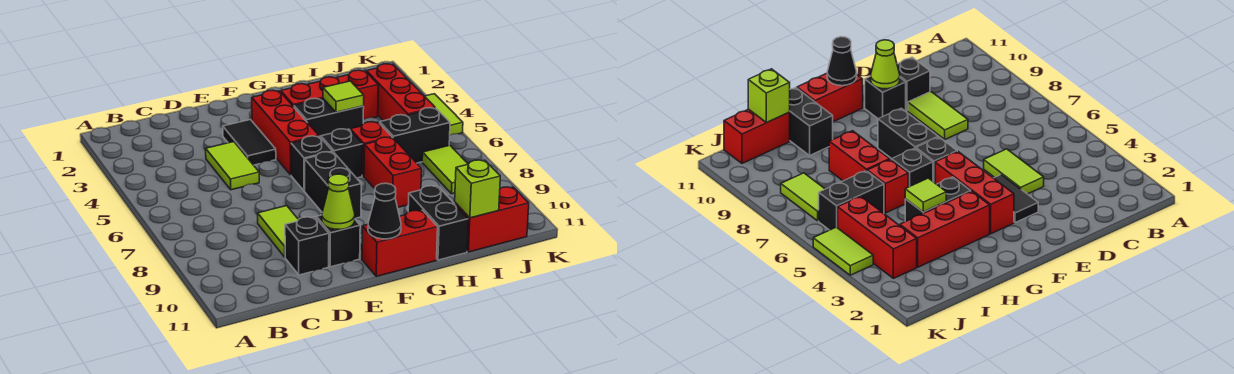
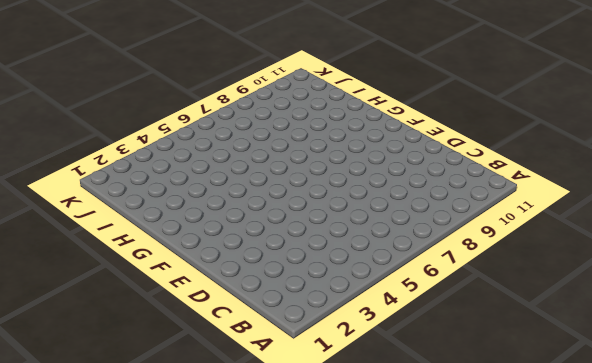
none -> lime tile D4:D5 level 1
none -> lime tile D8:D9 level 1
none -> black brick D10 level 1

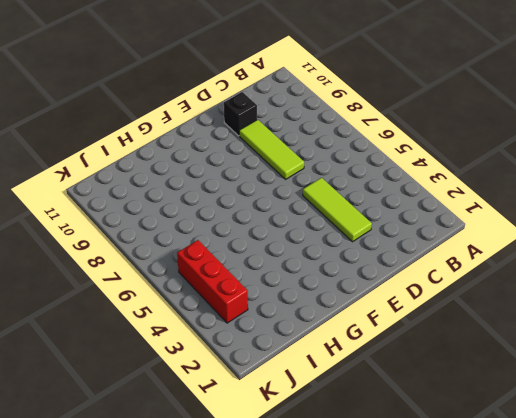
lime tile D3:D5 level 1 -> lime tile D4:D5 level 1
lime tile D7:D9 level 1 -> lime tile D8:D9 level 1
none -> black tile E3:E4 level 1
none -> black brick E10 level 1
none -> red brick F3:F5 level 1

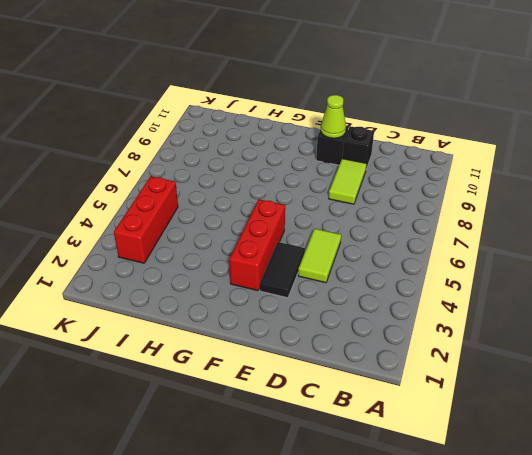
none -> black brick F6 level 1
none -> black brick F7:F8 level 1
none -> red brick F11:G11 level 1

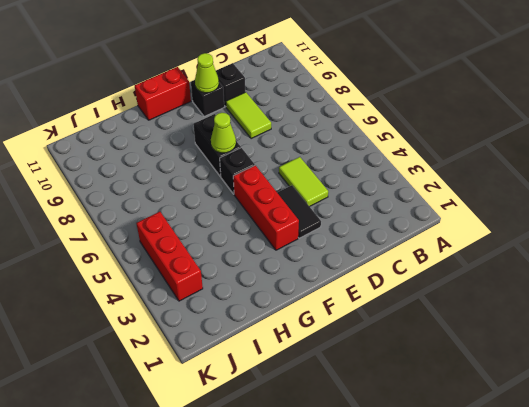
lime cone F7 level 2 -> none
none -> red brick G3:I3 level 1
none -> black brick G4:H4 level 1
none -> black brick G6 level 1

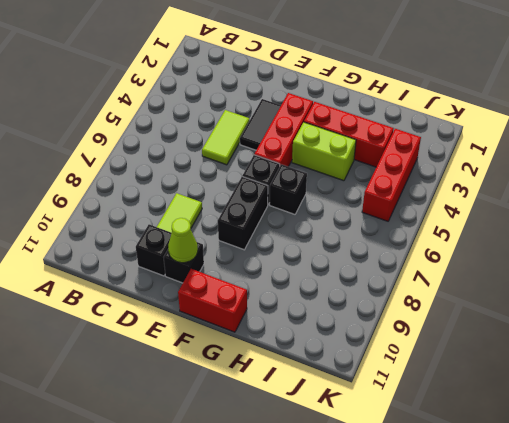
lime brick G4:H4 level 1 -> black brick G4:H4 level 1
none -> red brick H6 level 1
none -> red brick H7:H8 level 1
none -> black brick H10:H11 level 1

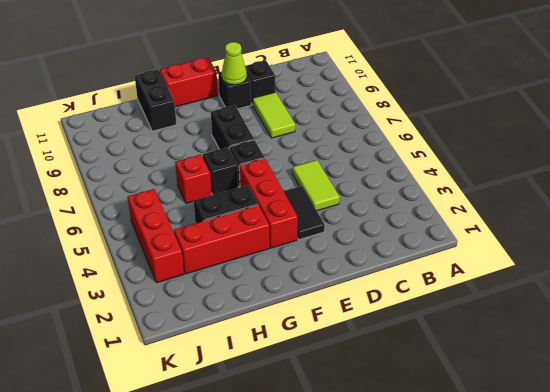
none -> red brick H7:H8 level 1
none -> black brick I6:J6 level 1
none -> red brick I11:J11 level 1

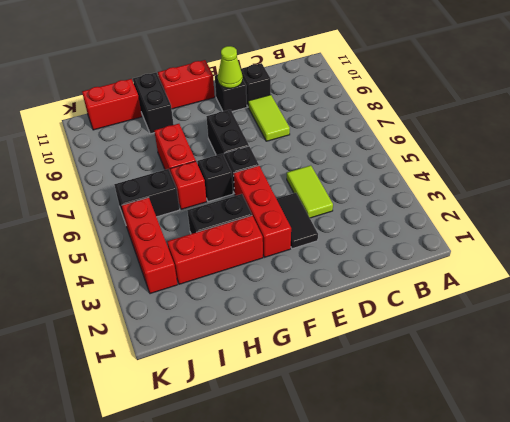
none -> lime tile J7:J8 level 1
none -> lime tile K4:K5 level 1
none -> black cone F11 level 2

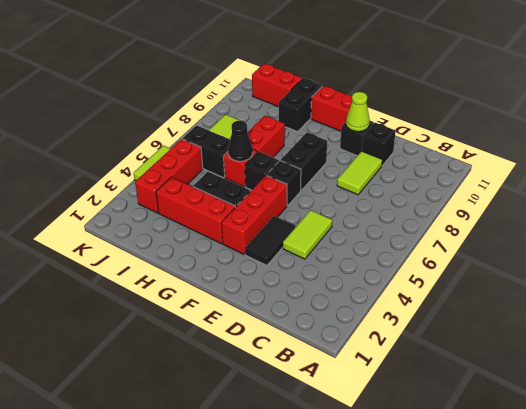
black cone H6 level 2 -> black cone F11 level 2
none -> lime tile H4 level 2
none -> lime brick I11 level 2

